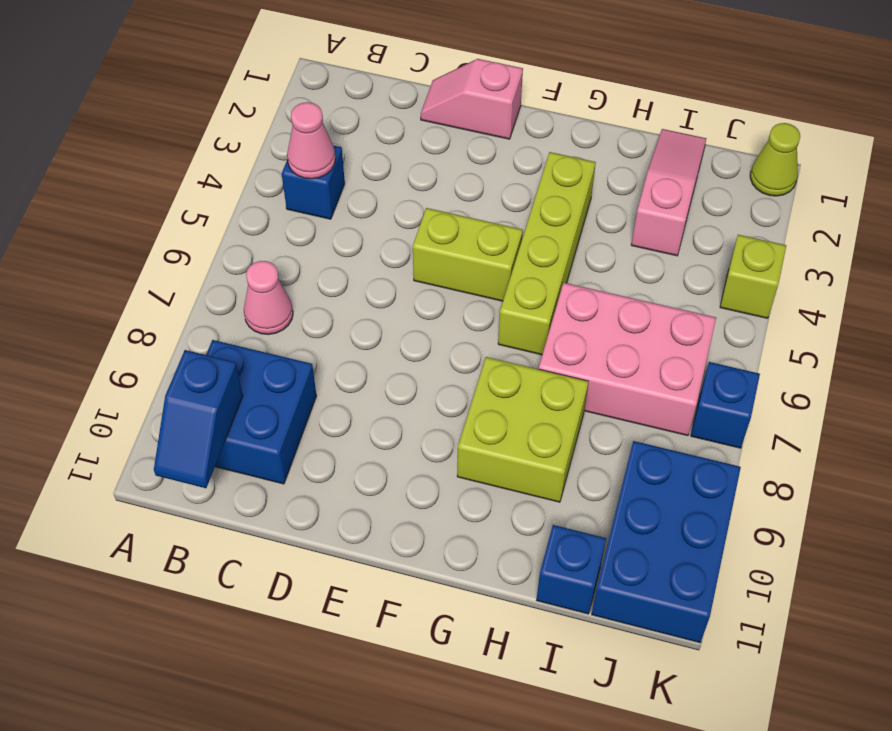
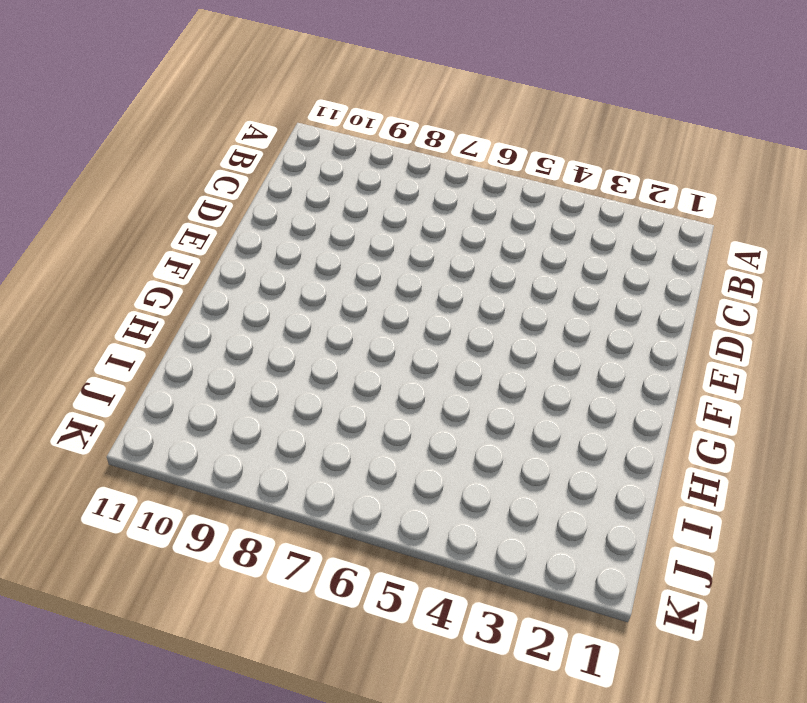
none -> blue brick B4 level 1
none -> pink cone B7 level 1
none -> blue brick B9:C10 level 1

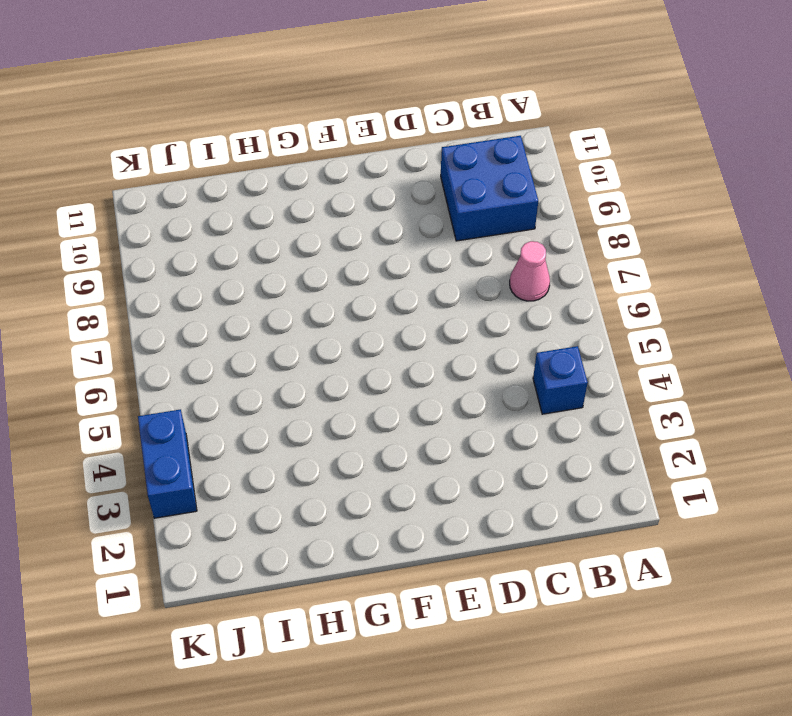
blue brick K3:K4 level 1 -> lime brick K4 level 1
none -> pink slope D1:E1 level 1 top E
none -> lime brick E5:F5 level 1
none -> lime brick G3:G6 level 1

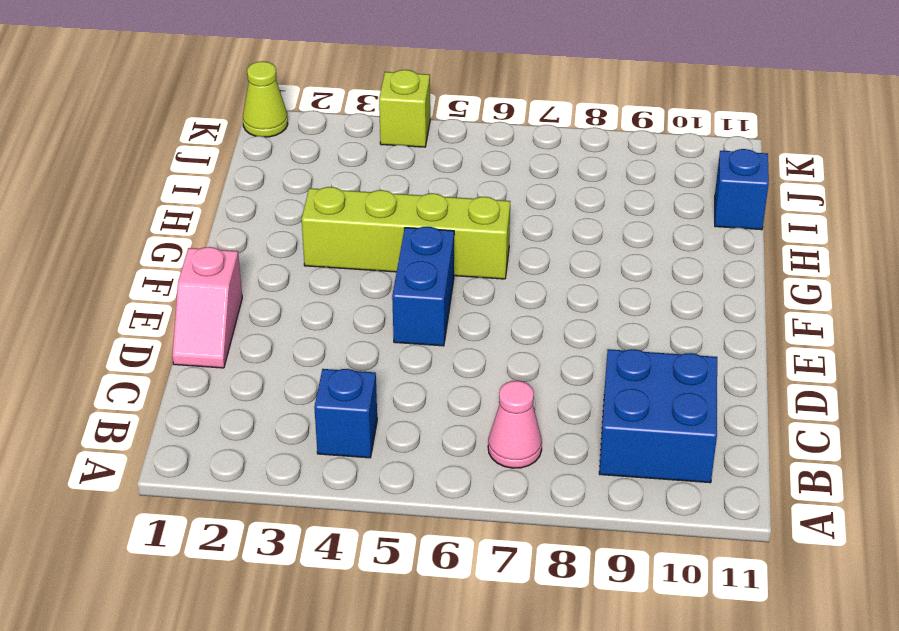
blue brick E5:F5 level 1 -> lime brick E5:F5 level 1
none -> lime brick G8:H9 level 1
none -> pink brick H6:J7 level 1
none -> pink slope I1:I3 level 1 top 3

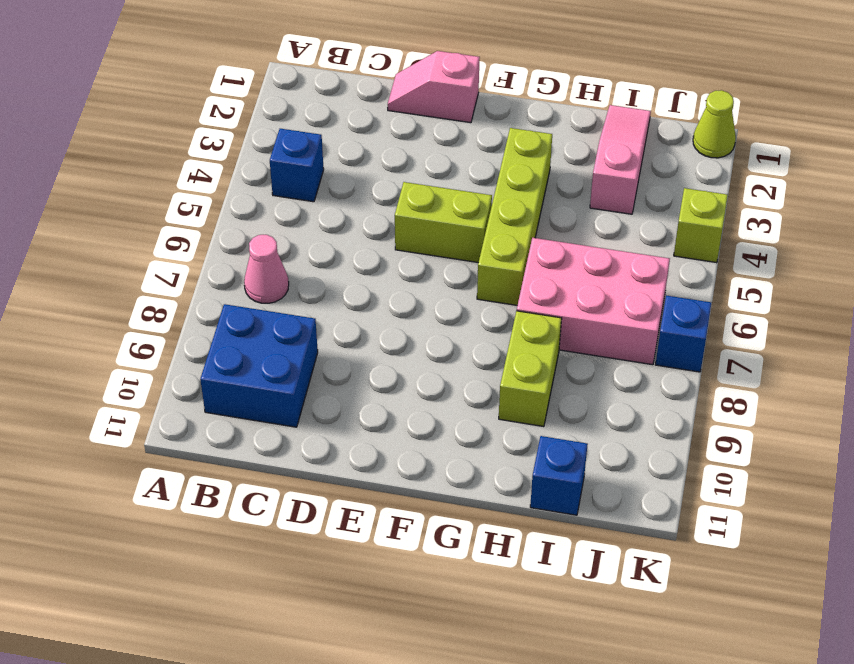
lime brick H8:H9 level 1 -> lime brick G8:H9 level 1
none -> blue brick J9:K11 level 1
none -> pink cone B4 level 2
none -> blue slope B10:B11 level 2 top 10

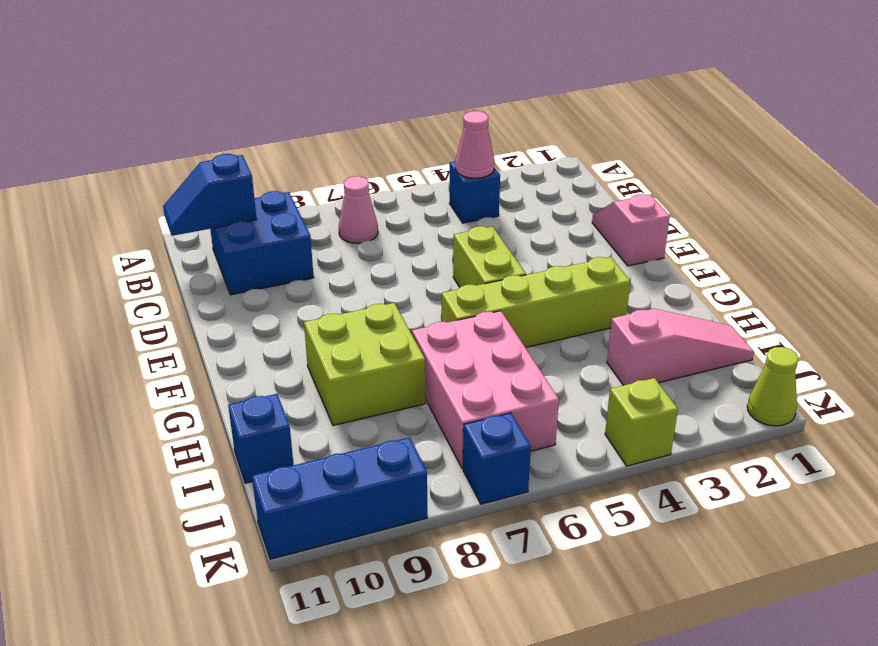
blue brick K9:K11 level 1 -> blue brick J9:K11 level 1

